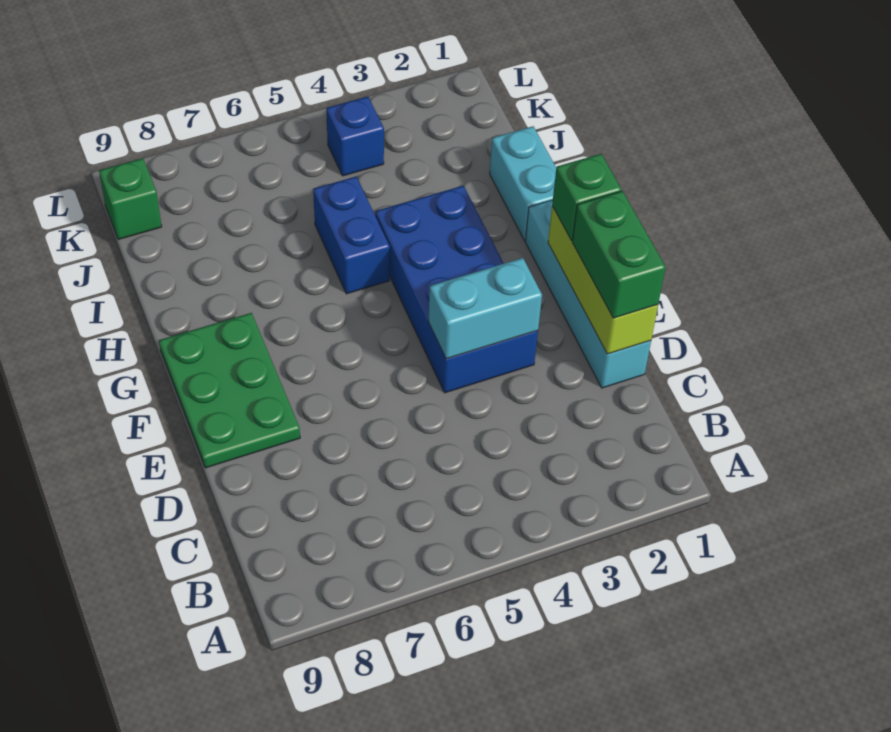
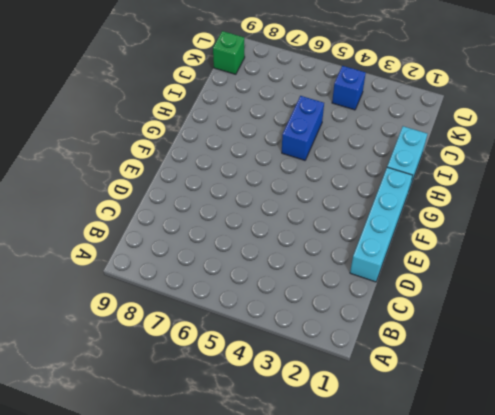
none -> blue brick E3:H4 level 1
none -> green plate E8:G9 level 1

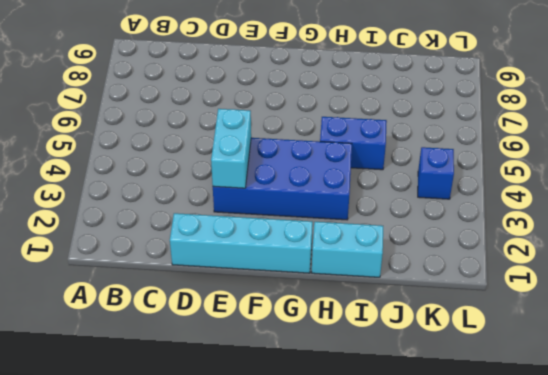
none -> green plate E8:G9 level 1
none -> green brick K9 level 1

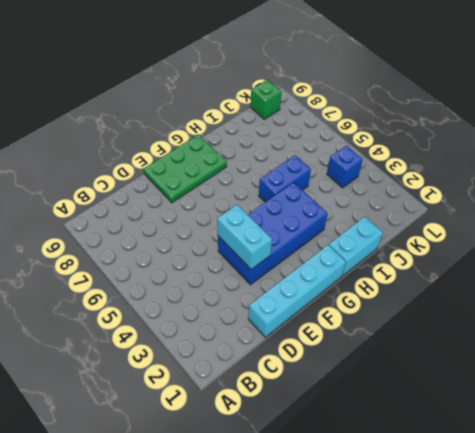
none -> lime brick D1:F1 level 2
none -> green brick D1:E1 level 3

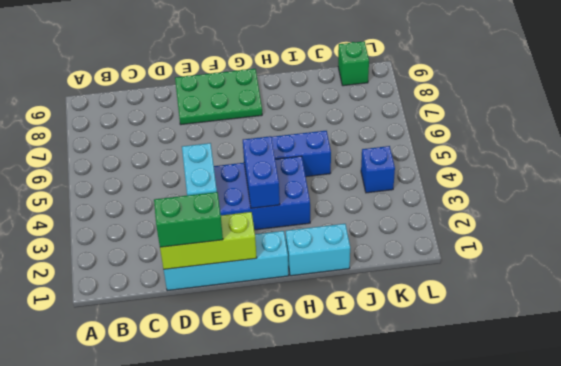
blue brick G3:G4 level 2 -> none
none -> green brick F1 level 3

